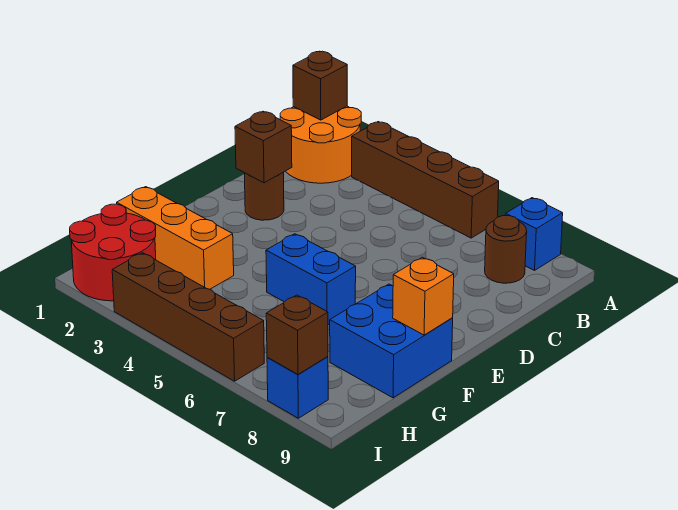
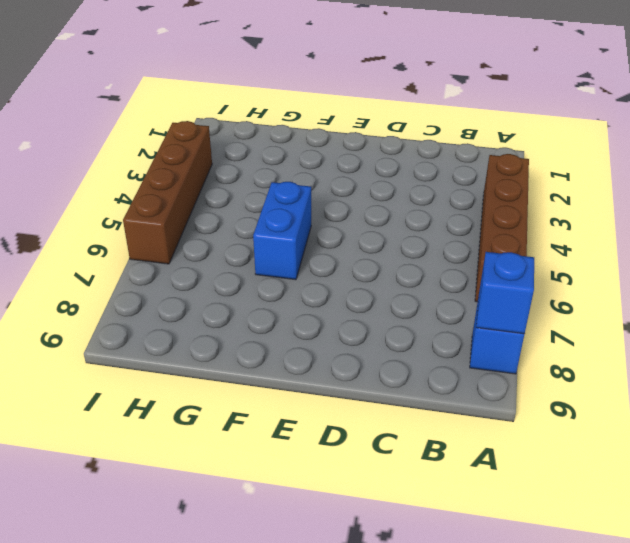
blue brick A8 level 2 -> blue brick I8 level 1
none -> orange round brick A1:B2 level 1
none -> brown round brick B8 level 1
none -> brown round brick D2 level 1

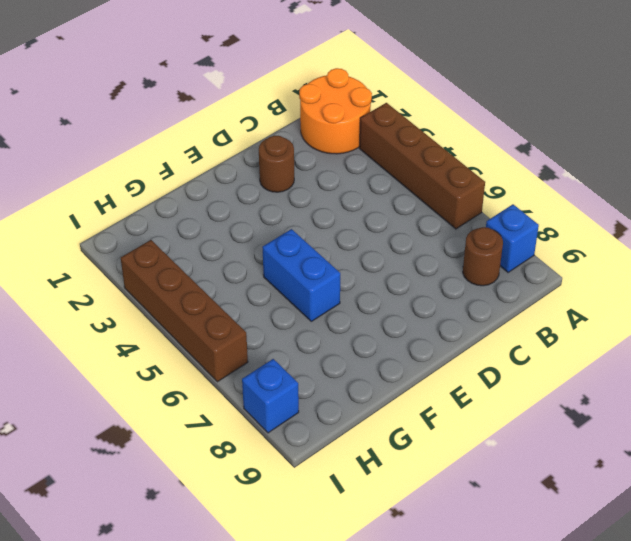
none -> blue brick F8:G9 level 1
none -> orange brick G1:G3 level 1
none -> red round brick H1:I2 level 1

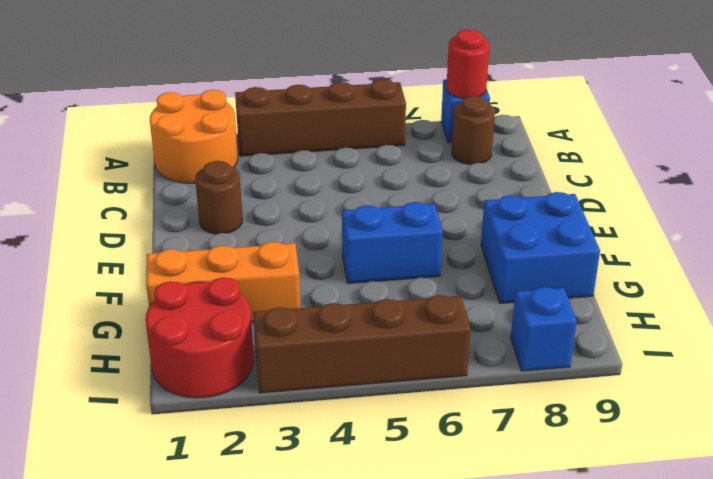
red round brick A8 level 2 -> none
none -> brown brick A1 level 2
none -> brown brick D2 level 2
none -> orange brick F9 level 2

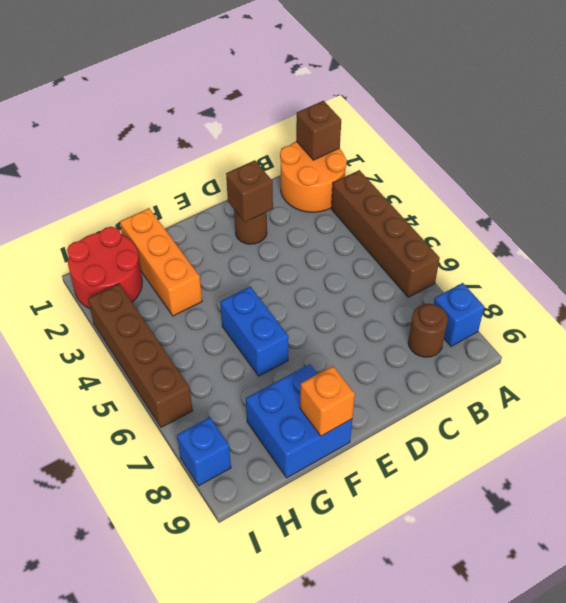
none -> brown brick I8 level 2

